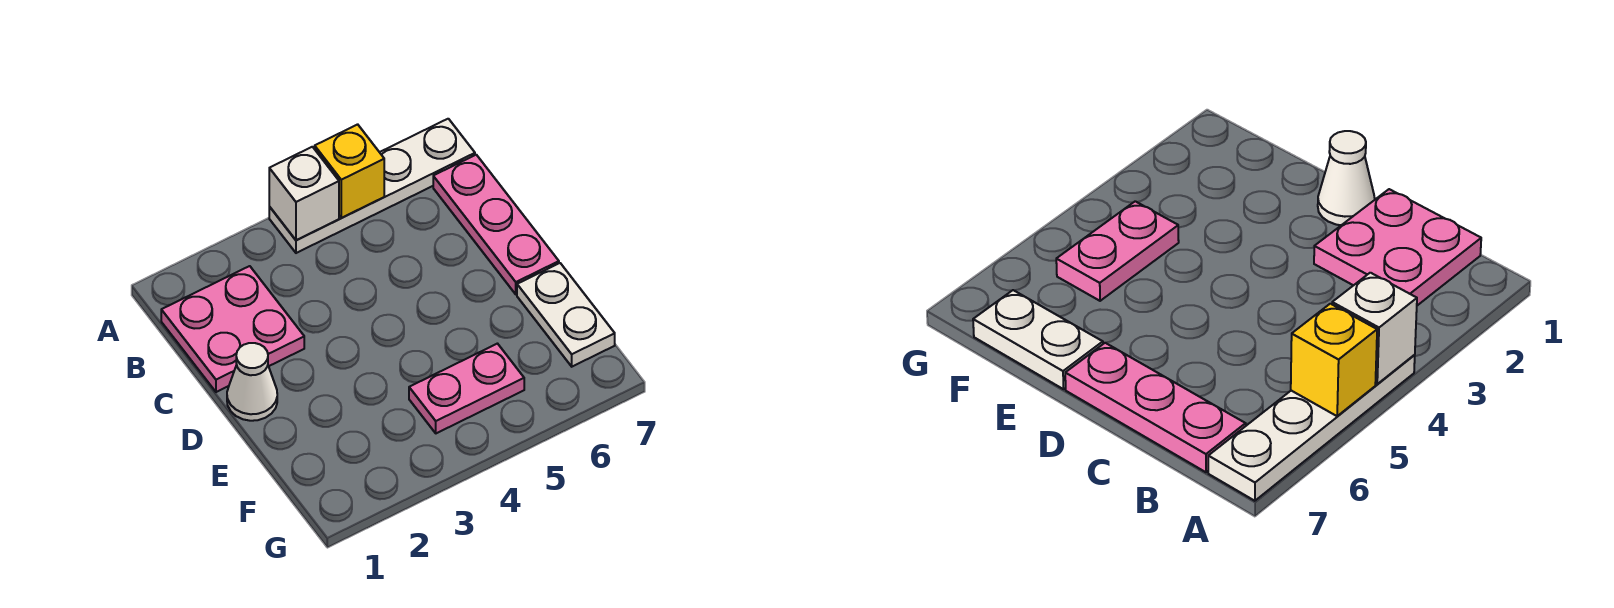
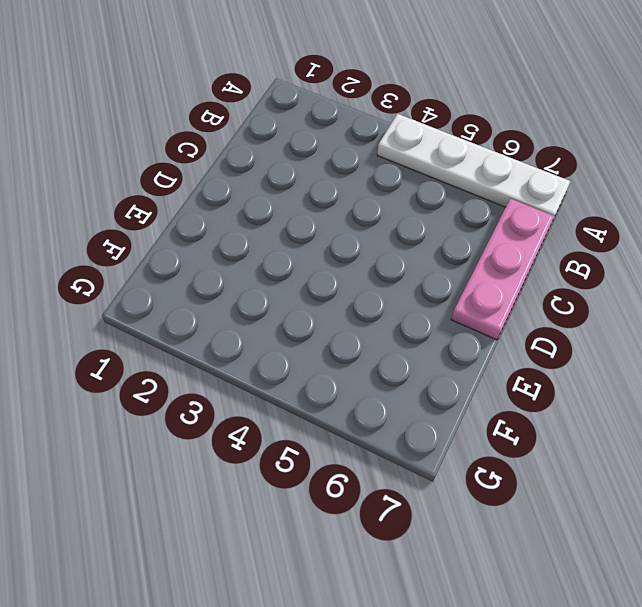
none -> pink plate B1:C2 level 1
none -> white cone D1 level 1

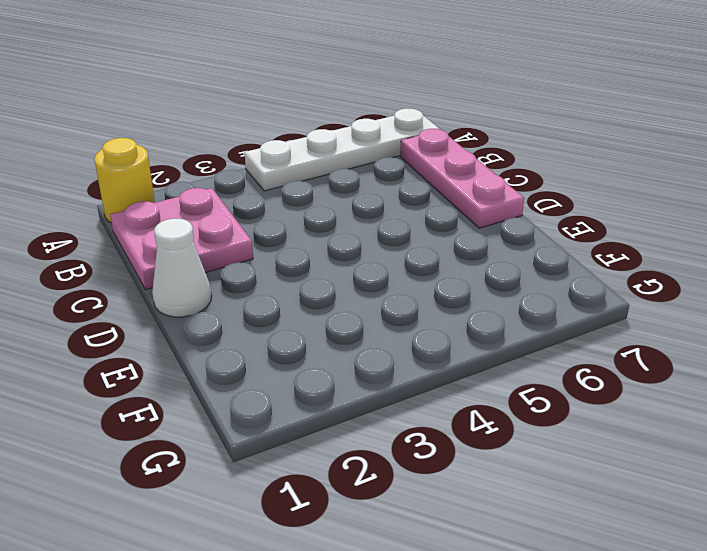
yellow round brick A1 level 1 -> none
none -> white plate E7:F7 level 1
none -> pink plate F4:F5 level 1

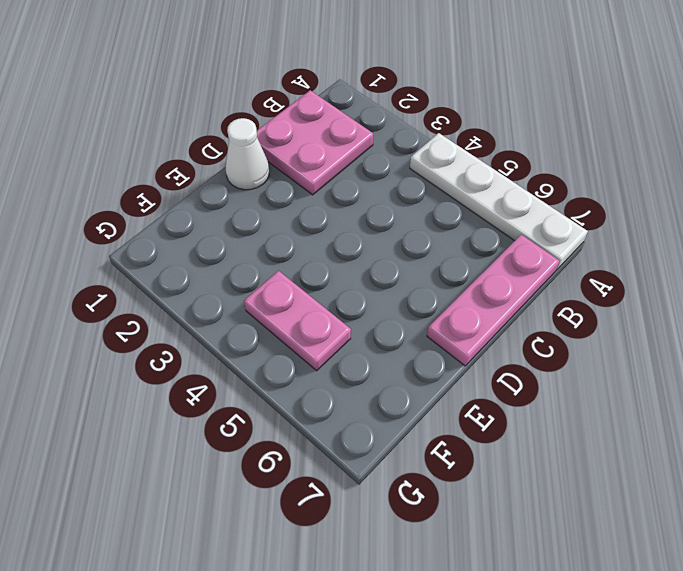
none -> white plate E7:F7 level 1
none -> white brick A4 level 2

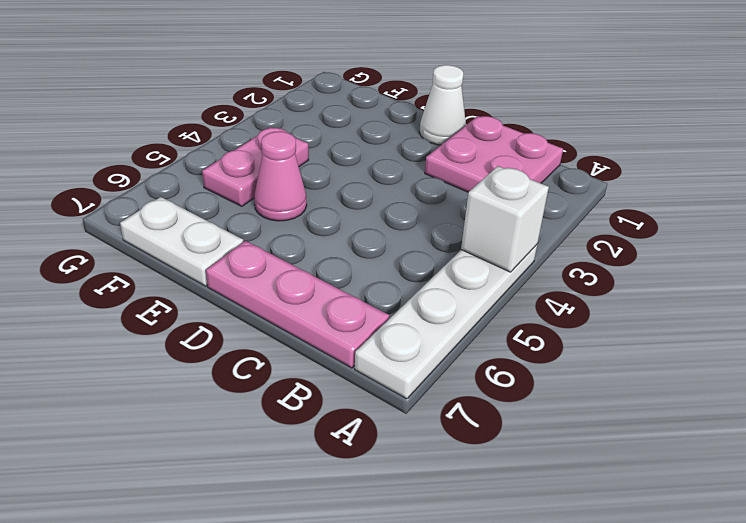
pink cone E5 level 1 -> none
none -> yellow brick A5 level 2

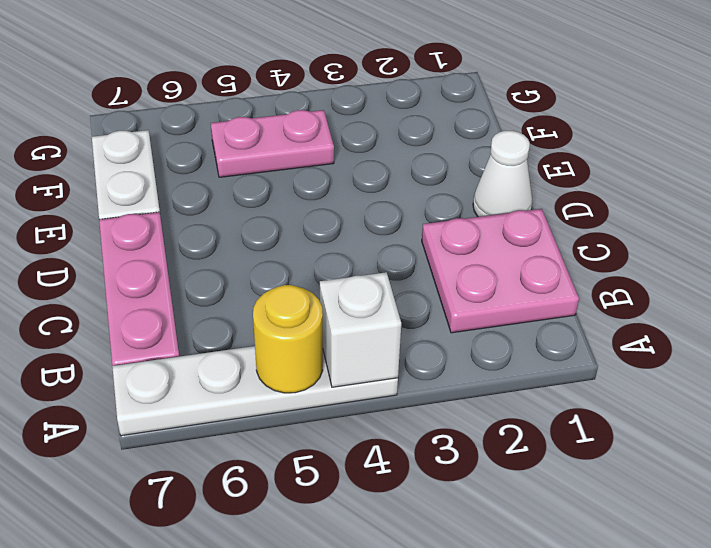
yellow round brick A5 level 2 -> yellow brick A5 level 2

